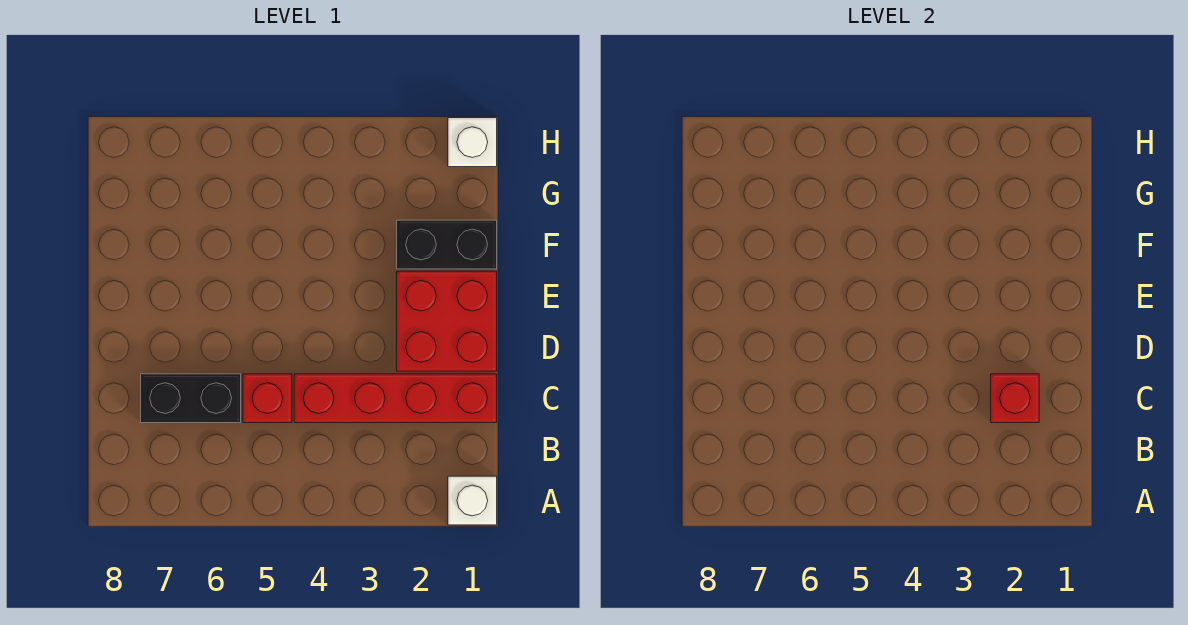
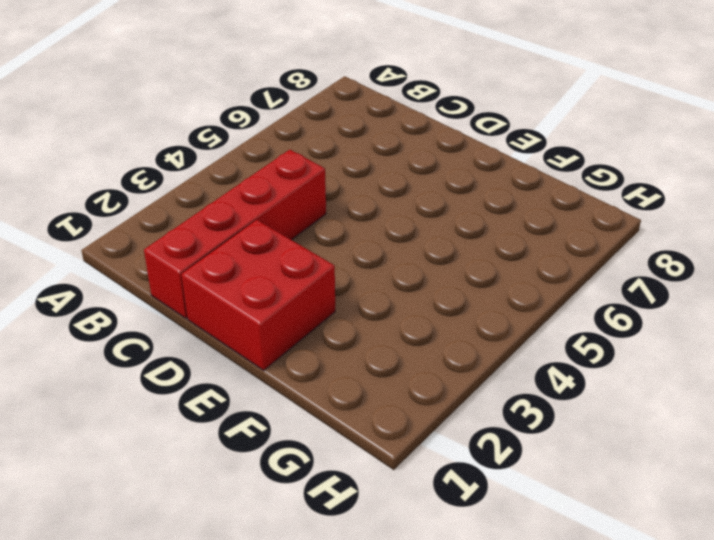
none -> white brick A1 level 1
none -> red brick C5 level 1

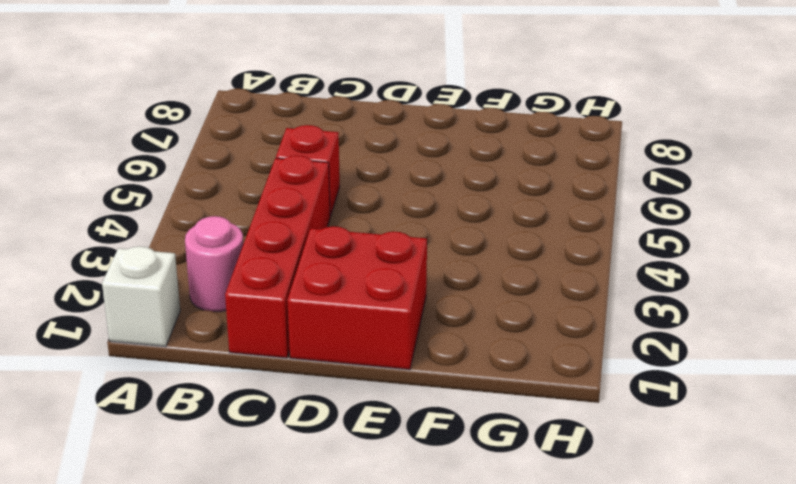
pink round brick B2 level 1 -> none
none -> black brick C6:C7 level 1
none -> black brick F1:F2 level 1

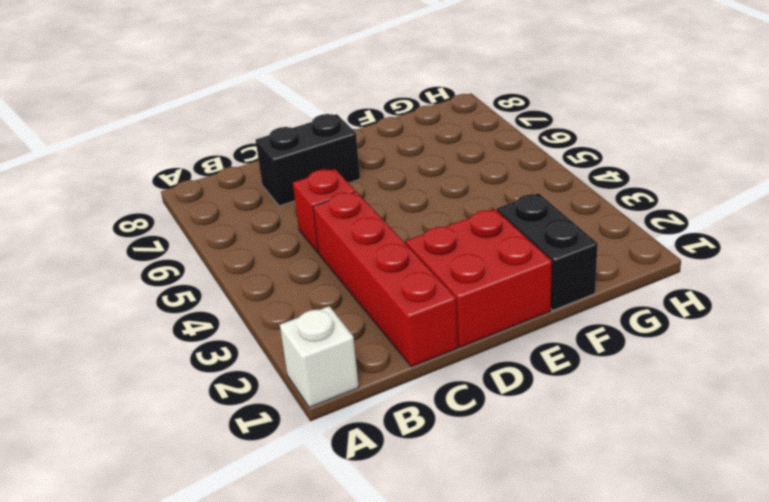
black brick C7:D7 level 1 -> black brick C6:C7 level 1
none -> white brick H1 level 1
none -> red brick C2 level 2

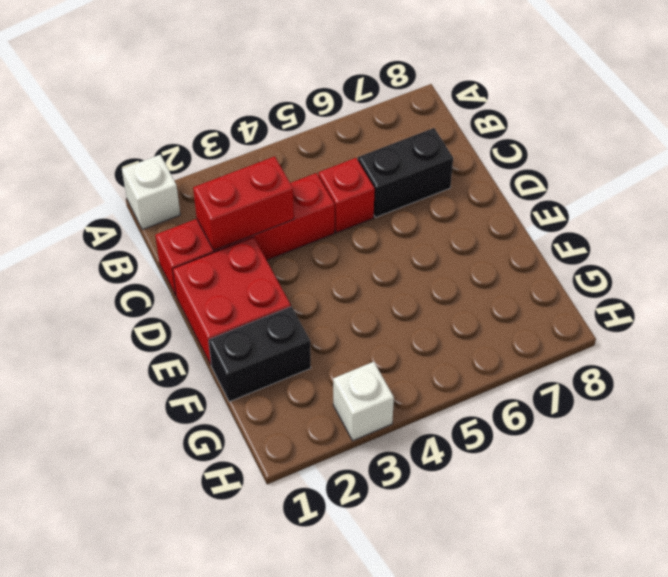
red brick C2:C3 level 2 -> red brick C2 level 2
white brick H3 level 1 -> white brick H1 level 1

